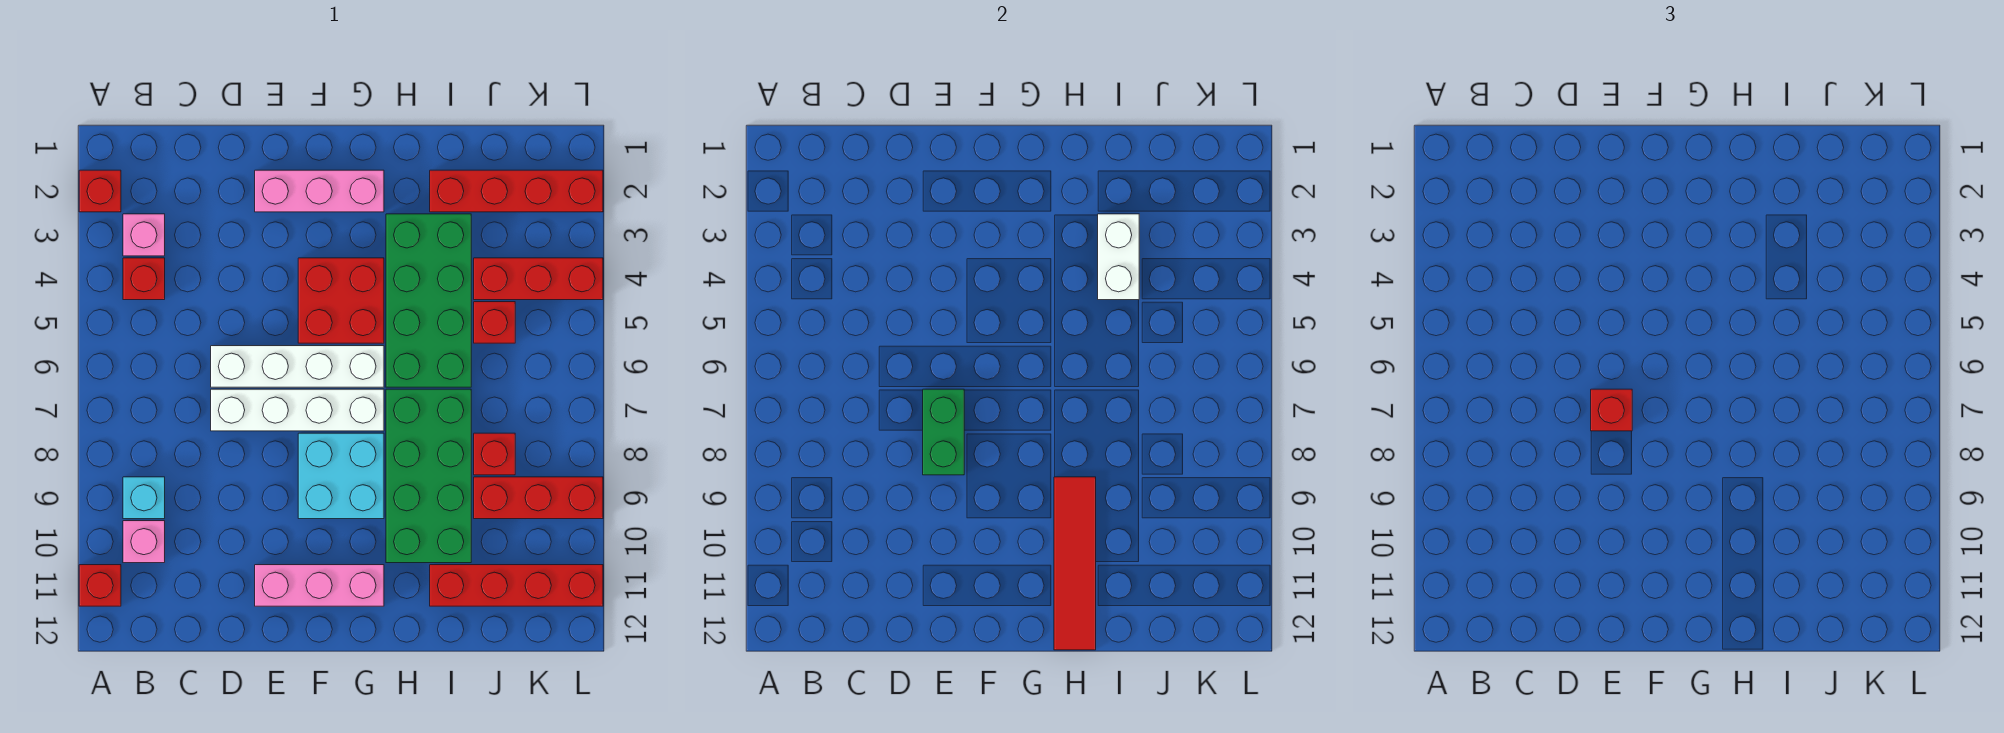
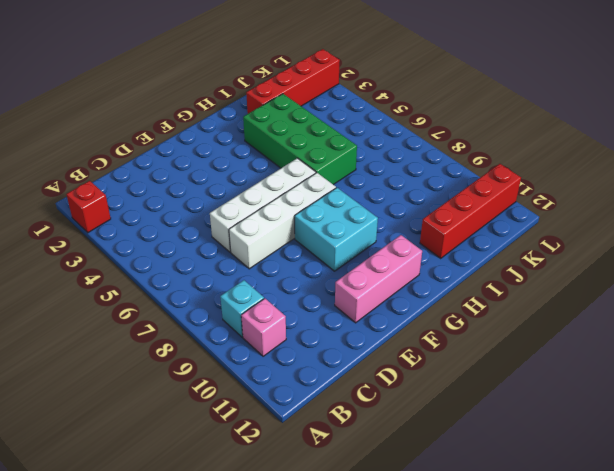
none -> red brick A11 level 1
none -> pink brick B3 level 1
none -> red brick B4 level 1

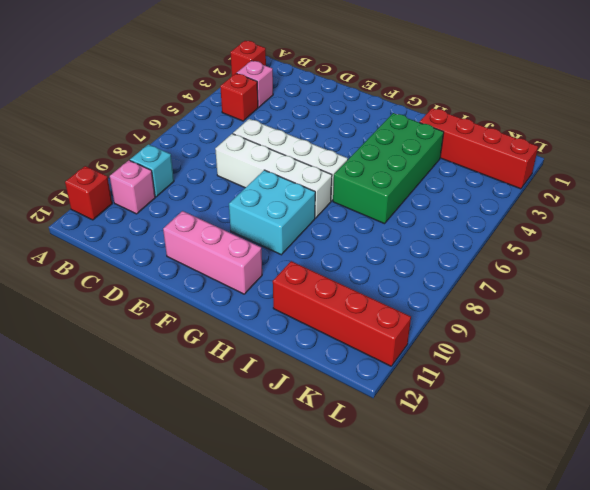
none -> pink brick E2:G2 level 1
none -> red brick F4:G5 level 1
none -> green brick H7:I10 level 1

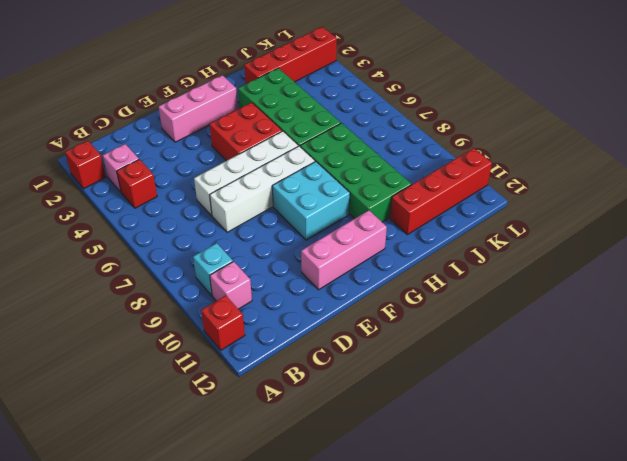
none -> red brick J4:L4 level 1
none -> red brick J5 level 1
none -> red brick J8 level 1

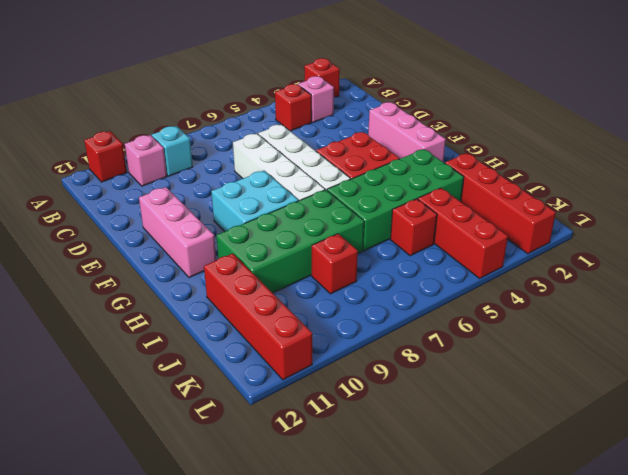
none -> red brick J9:L9 level 1
none -> green brick E7:E8 level 2
none -> red tile H9:H12 level 2

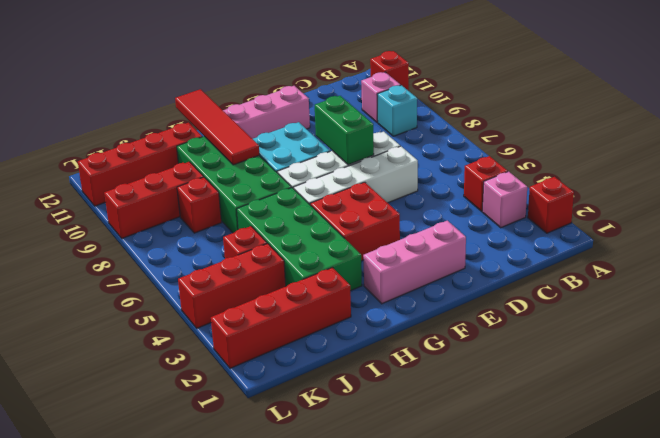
none -> white brick I3:I4 level 2
none -> red brick E7 level 3

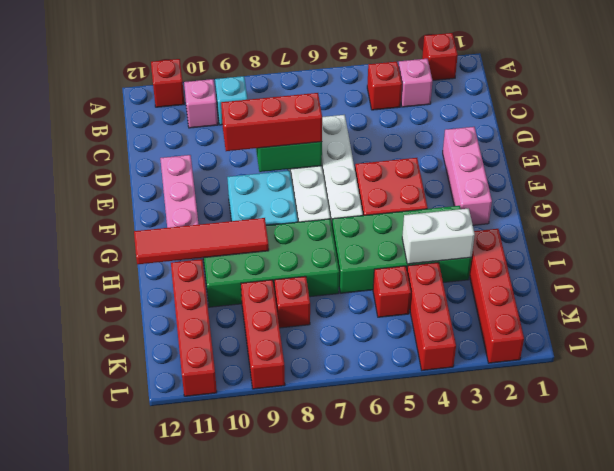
red brick E7:E9 level 3 -> red brick E7 level 3

